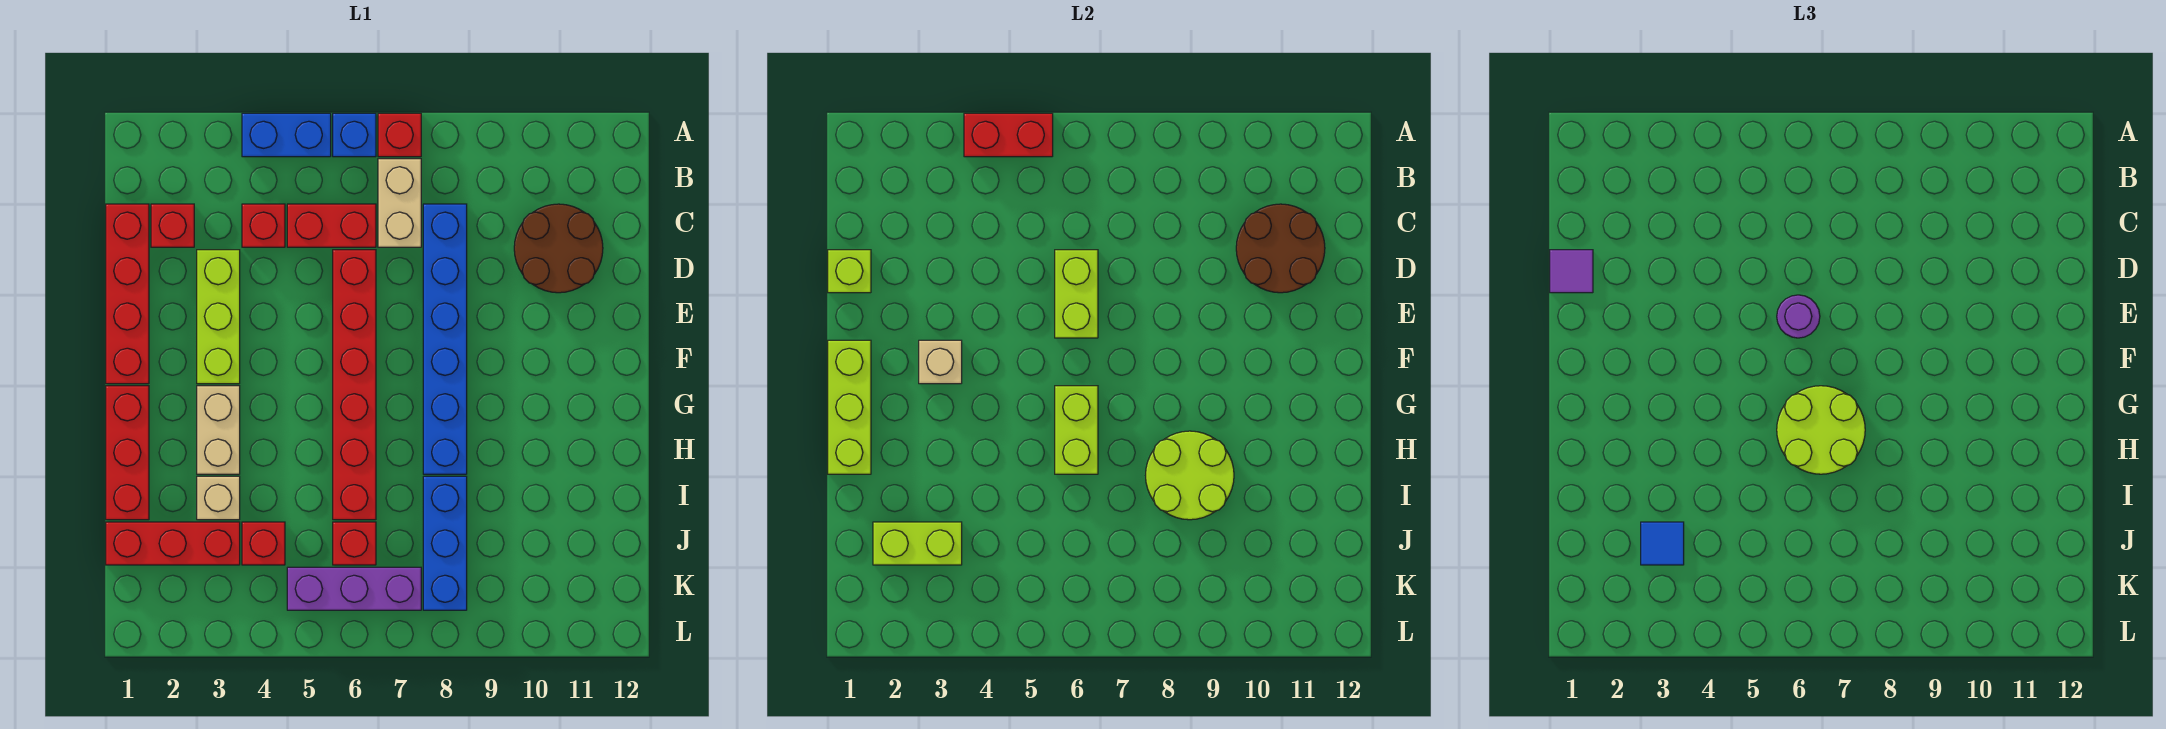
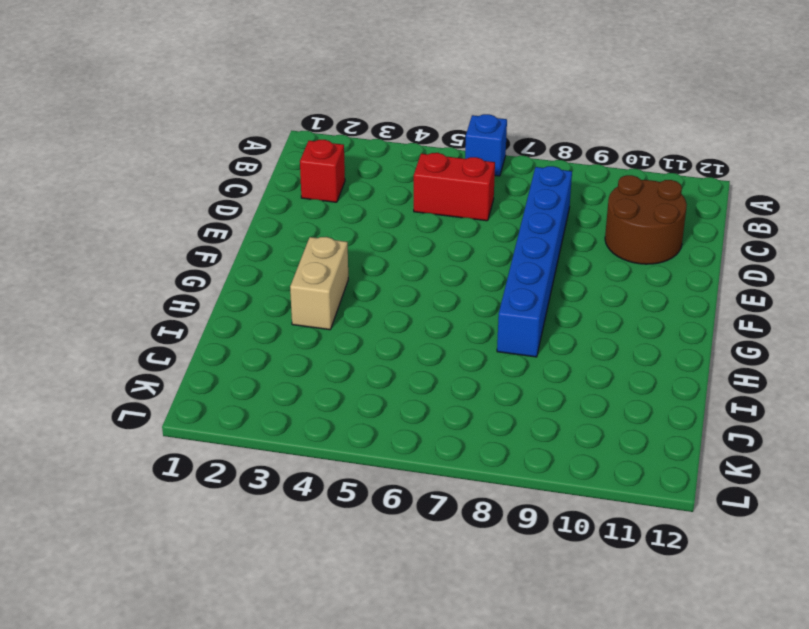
none -> blue brick A4:A5 level 1
none -> red brick A7 level 1
none -> tan brick B7:C7 level 1
none -> red brick C1:F1 level 1

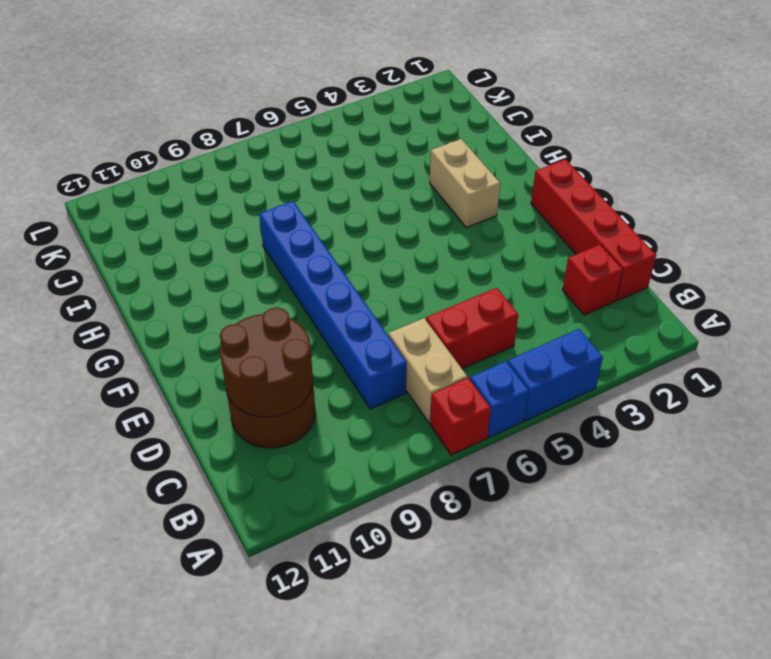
none -> red brick C4 level 1
none -> lime brick D3:F3 level 1
none -> red brick D6:I6 level 1
none -> red brick G1:I1 level 1

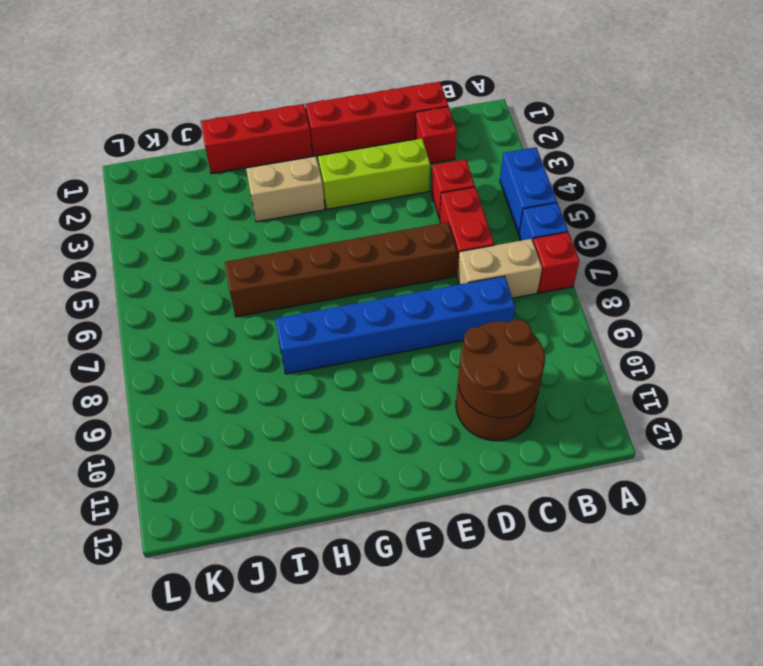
brown brick D6:I6 level 1 -> red brick D6:I6 level 1
none -> tan brick I3 level 1
none -> blue brick I8:K8 level 1
none -> red brick J1:J3 level 1
none -> red brick J4 level 1

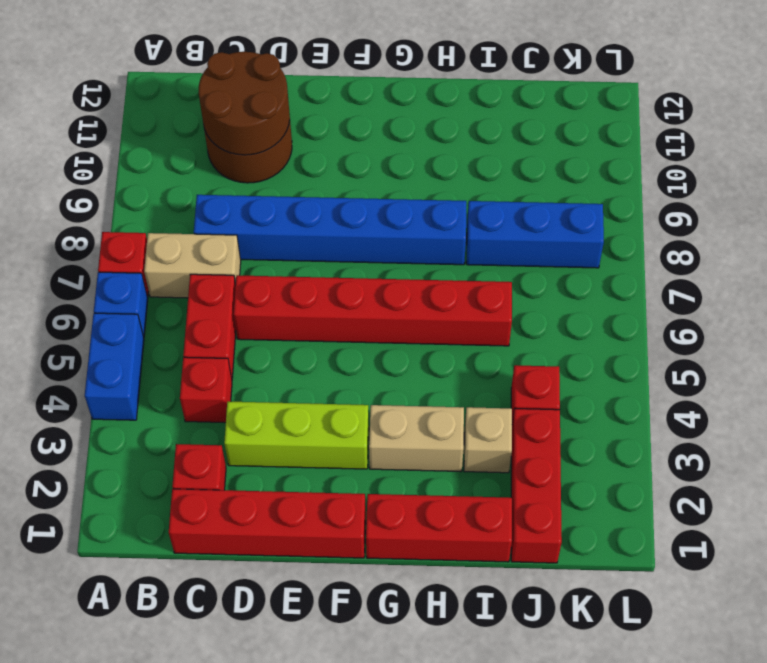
none -> red brick J6 level 1
none -> purple brick K5:K7 level 1
none -> red brick A4:A5 level 2
none -> lime brick D1 level 2

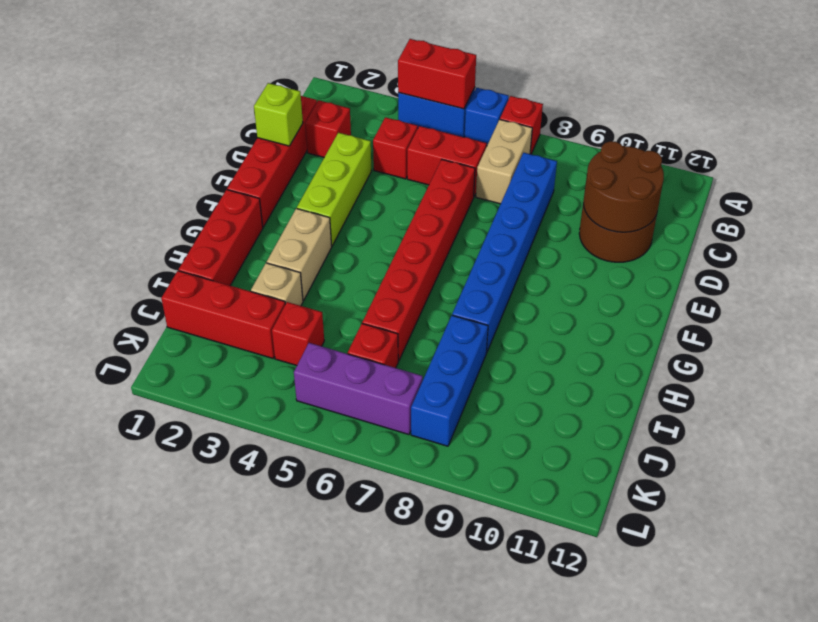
none -> lime brick D6:E6 level 2
none -> lime brick F1:H1 level 2
none -> tan brick F3 level 2
none -> lime brick G6:H6 level 2

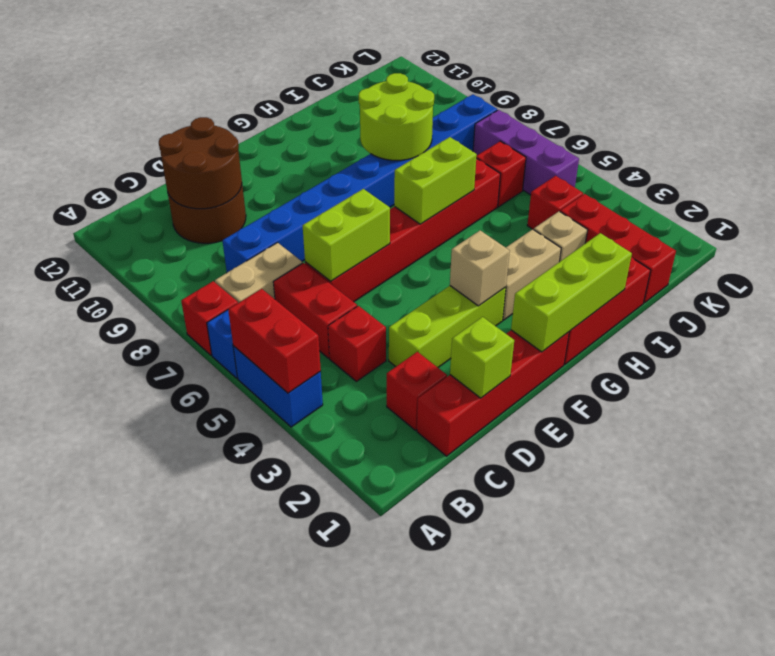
none -> lime brick J2:J3 level 2
none -> purple tile D1 level 3
none -> purple round brick E6 level 3
none -> lime round brick G6:H7 level 3

